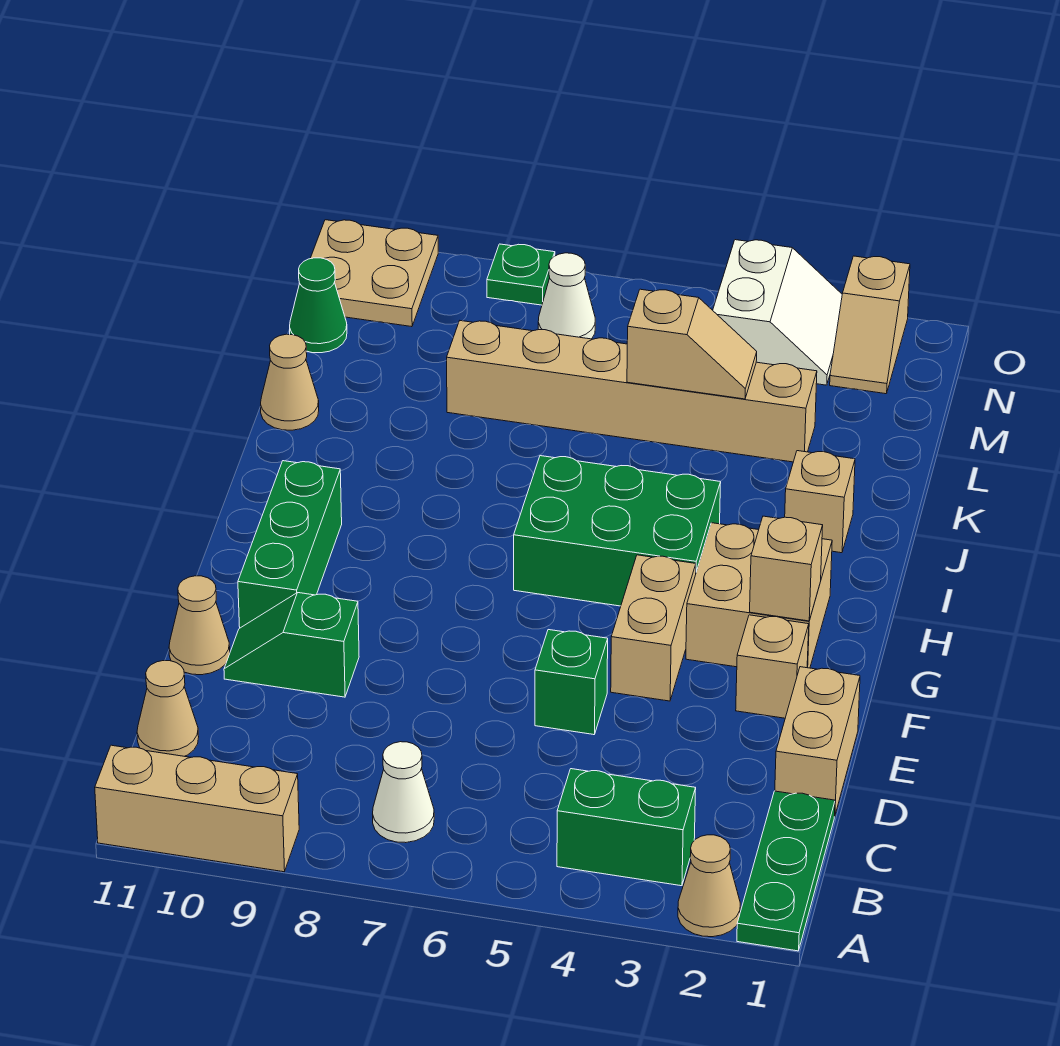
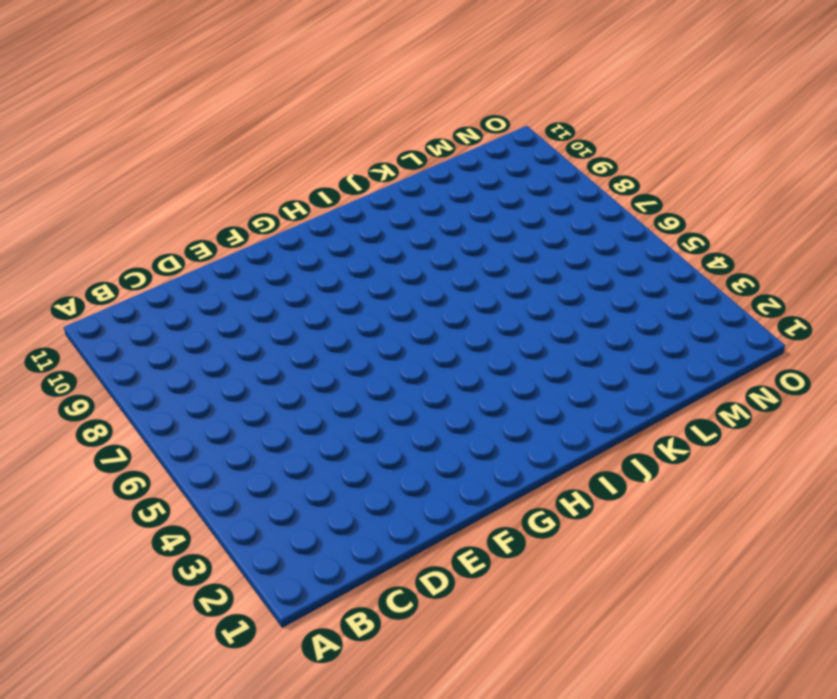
none -> green plate A1:C1 level 1
none -> tan cone A2 level 1
none -> tan brick A9:A11 level 1

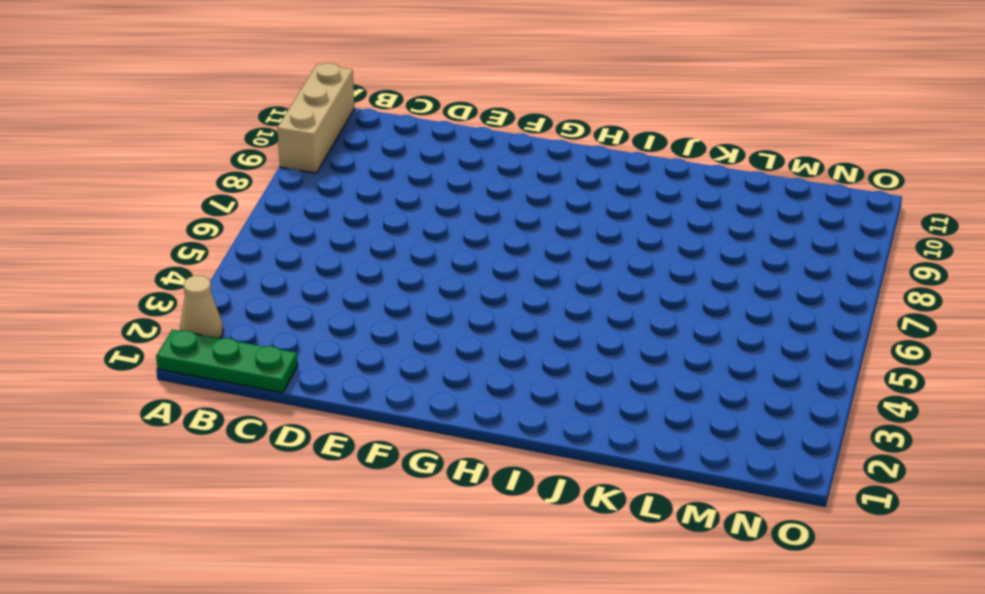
none -> green brick B3:B4 level 1
none -> white cone B7 level 1
none -> tan cone C11 level 1

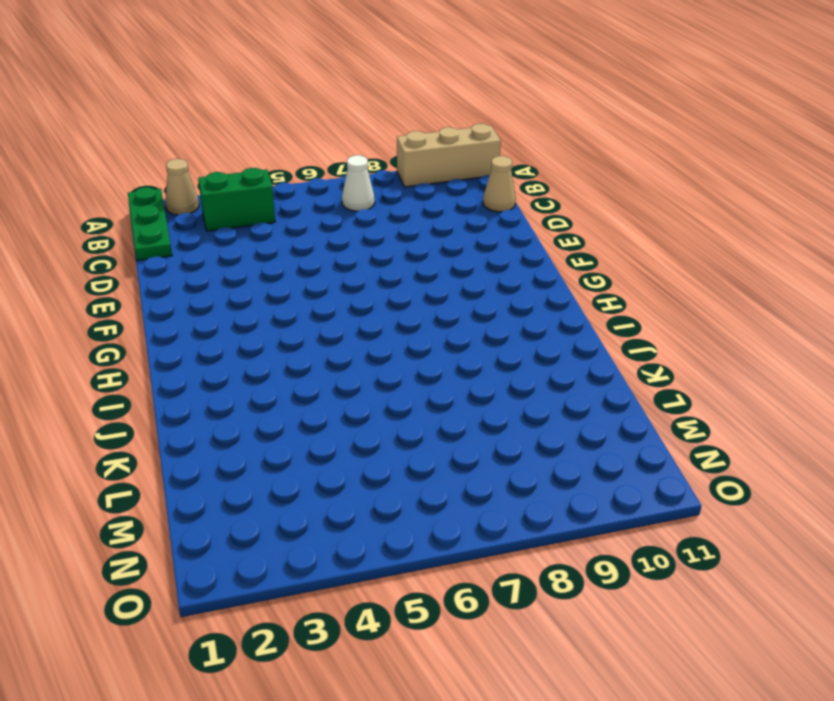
none -> tan brick D1:E1 level 1
none -> green brick E5 level 1
none -> green slope E9:E10 level 1 top 9

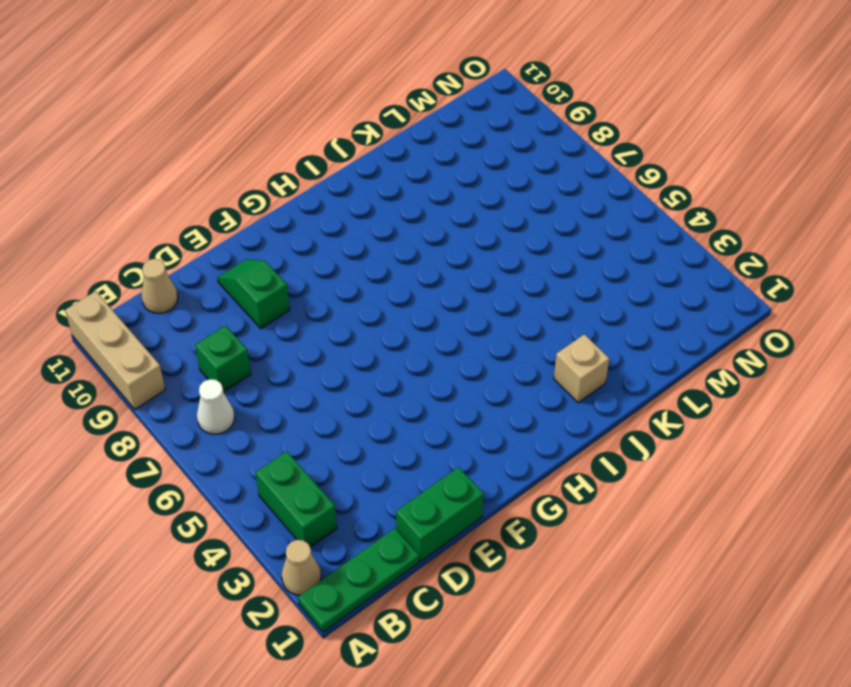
green brick C8 level 1 -> green brick E5 level 1
green brick D1:E1 level 1 -> tan brick D1:E1 level 1
none -> tan cone E11 level 1
none -> tan brick F2 level 1
none -> tan brick F4:G4 level 1

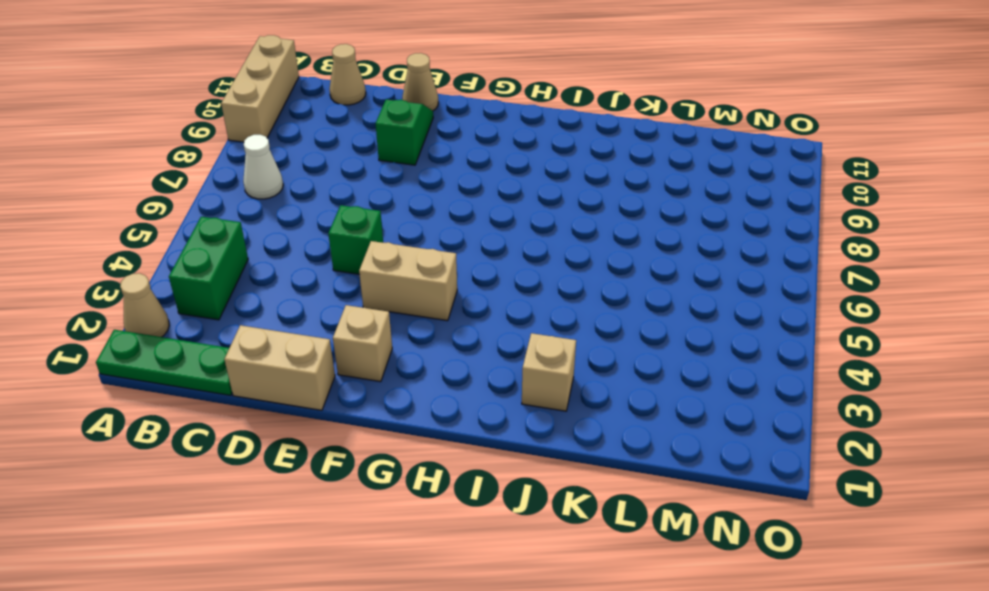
none -> green brick F10:H10 level 1
none -> tan brick G2:H3 level 1
none -> green brick H4:I6 level 1

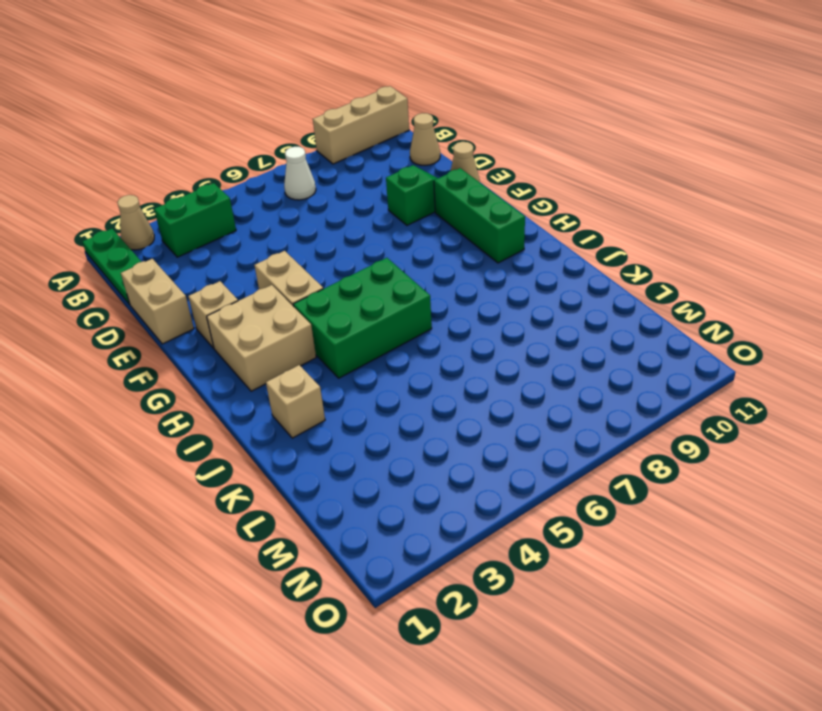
none -> green brick E5 level 1
none -> tan cone K11 level 1
none -> tan brick L3:L8 level 1

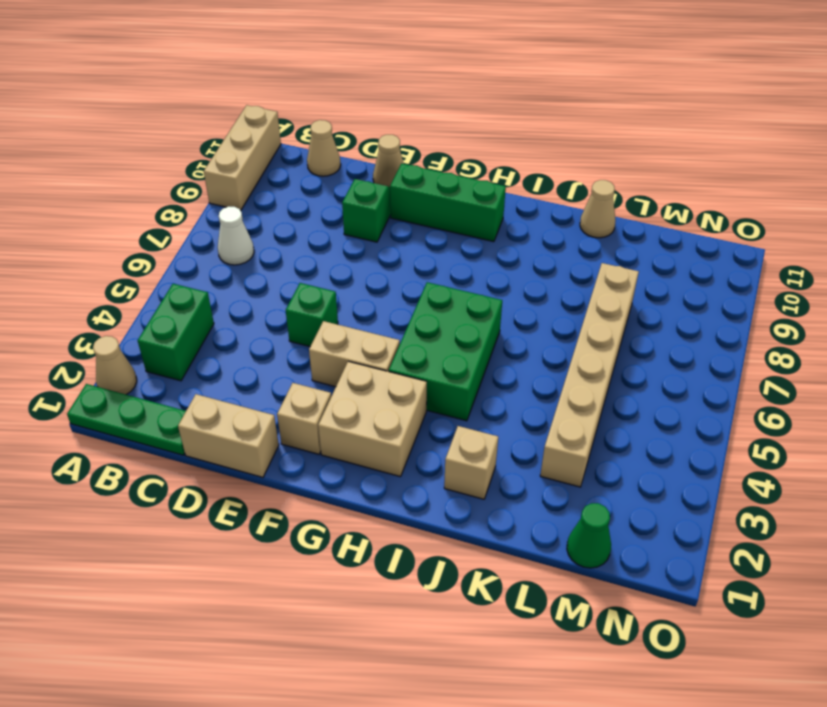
green cone M1 level 1 -> green cone M11 level 1
none -> tan slope N2:O2 level 1 top O
none -> white slope N3:O4 level 1 top 4
none -> white cone N7 level 1

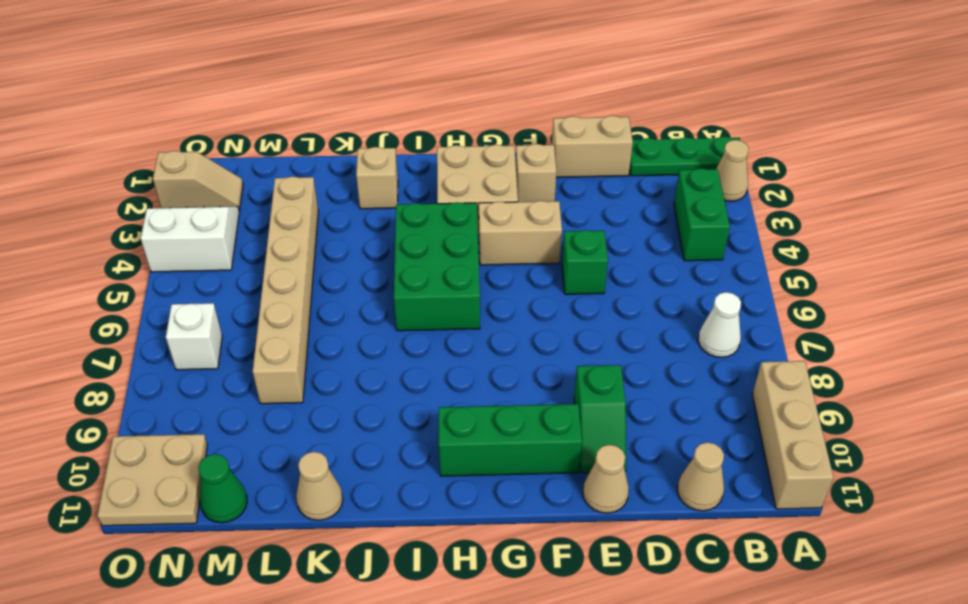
white brick N7 level 1 -> white cone N7 level 1
none -> green plate O8 level 1
none -> tan brick G2 level 2
none -> tan slope L4:L5 level 2 top 5

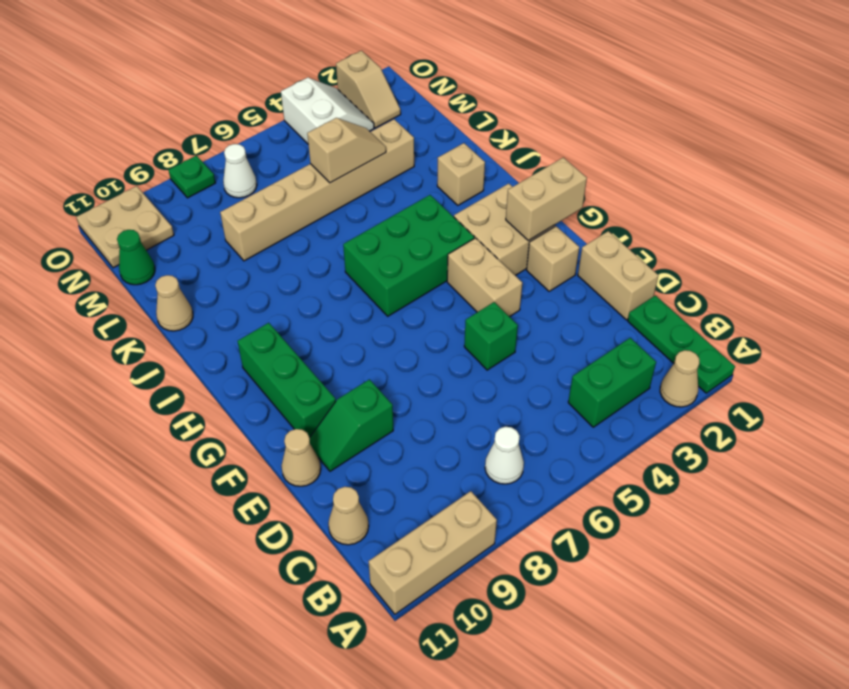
tan brick G1:G2 level 2 -> tan brick G2 level 2

